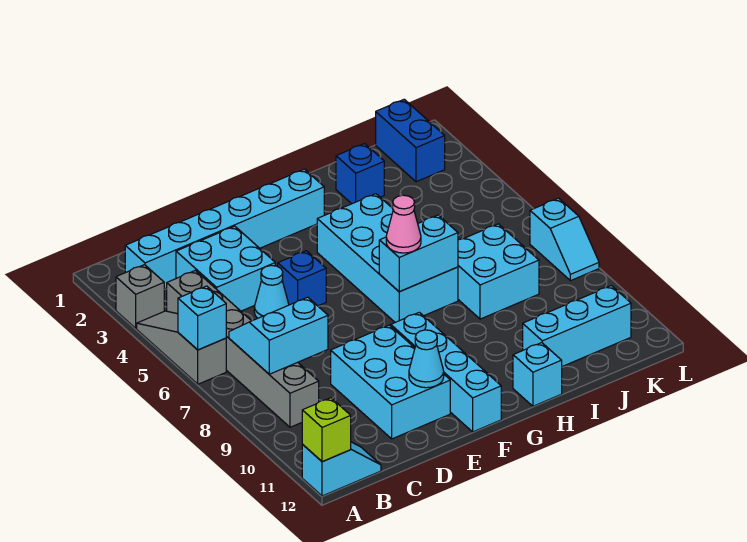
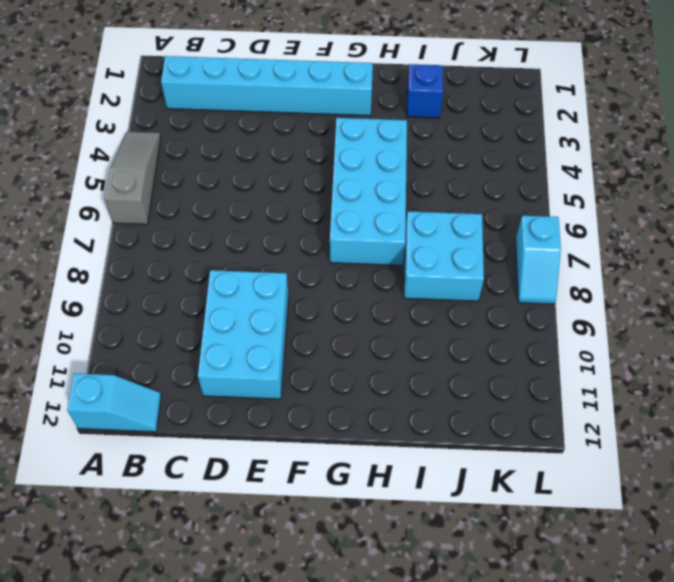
none -> grey brick A3 level 1
none -> grey brick B4:B9 level 1
none -> cyan brick C3:D4 level 1

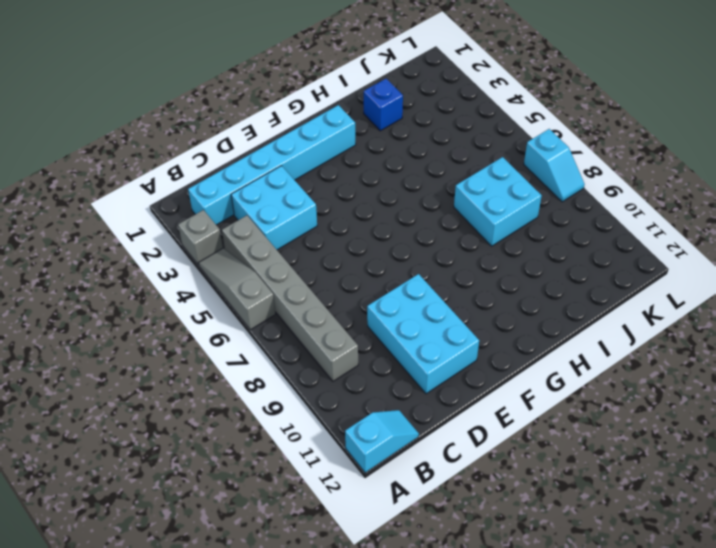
none -> cyan cone D5 level 1
none -> blue brick E5 level 1
none -> cyan brick F9:F12 level 1

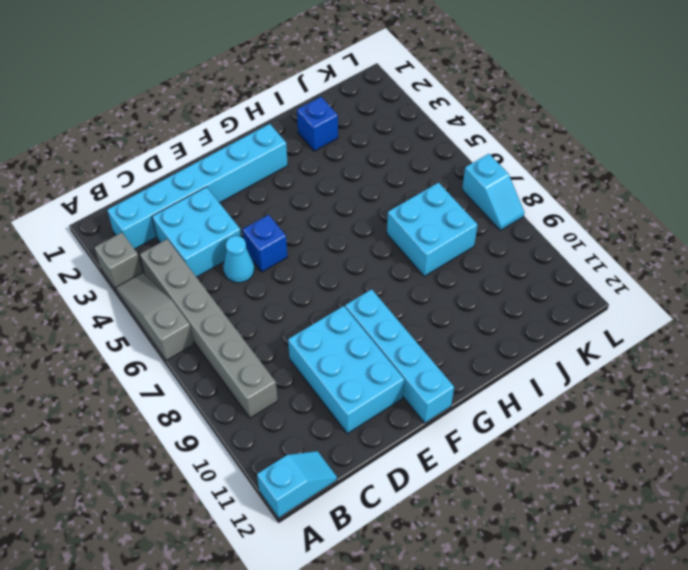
none -> cyan brick G4:H7 level 1
none -> cyan brick H12 level 1
none -> cyan brick I11:K11 level 1

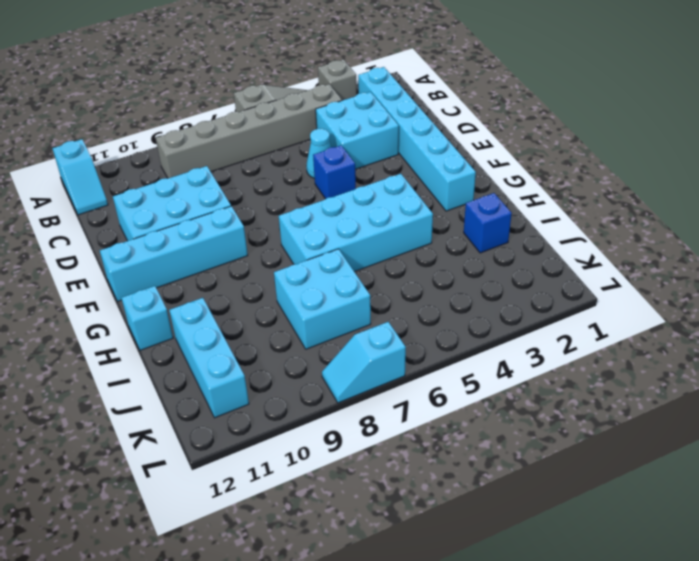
none -> blue brick K1:K2 level 1
none -> cyan brick A6 level 2
none -> lime brick A12 level 2

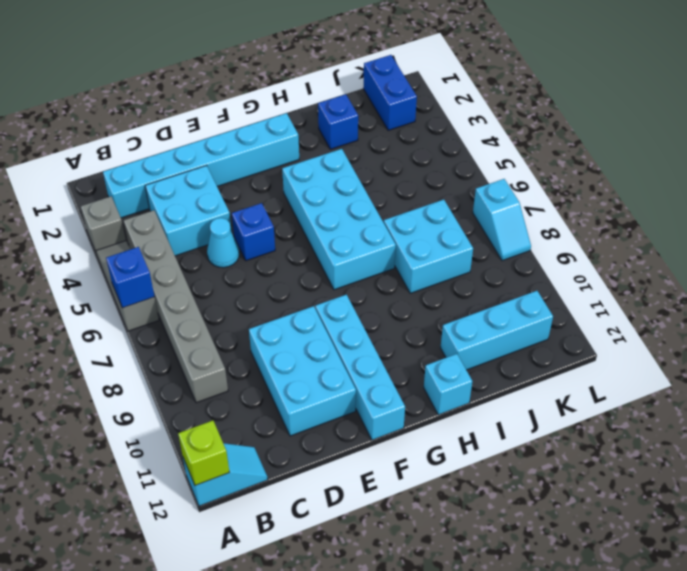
blue brick A6 level 2 -> cyan brick A6 level 2
none -> cyan slope B7:C8 level 2 top 8
none -> cyan cone E11 level 2
none -> cyan brick G7:H7 level 2

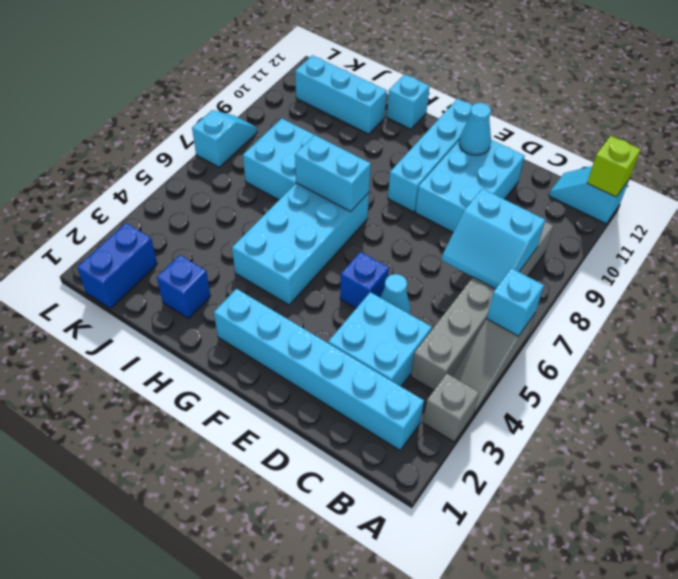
none -> pink cone G7 level 3

